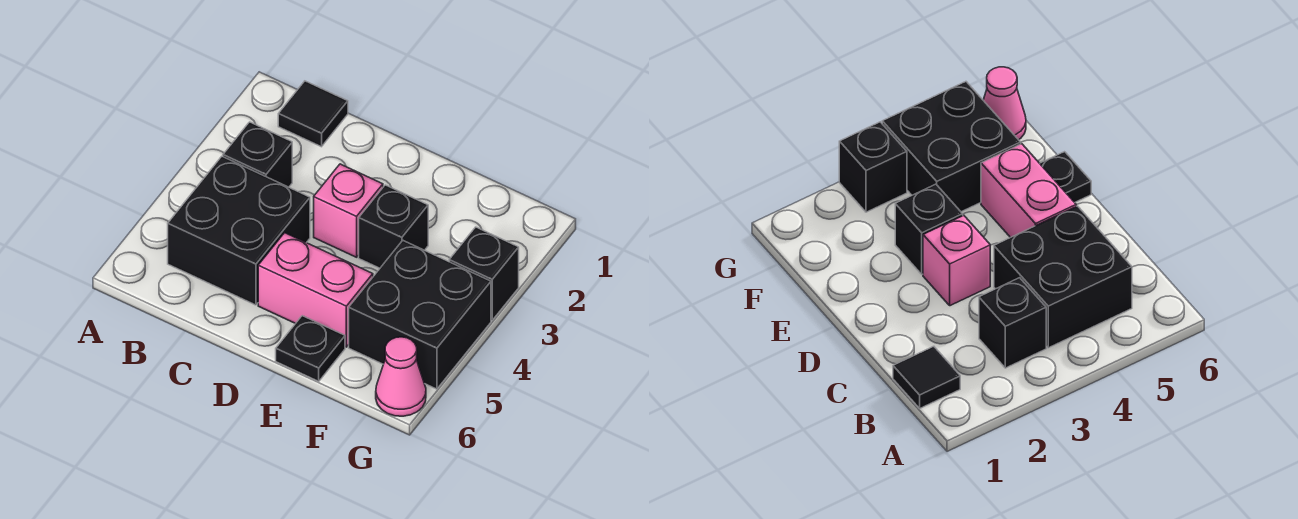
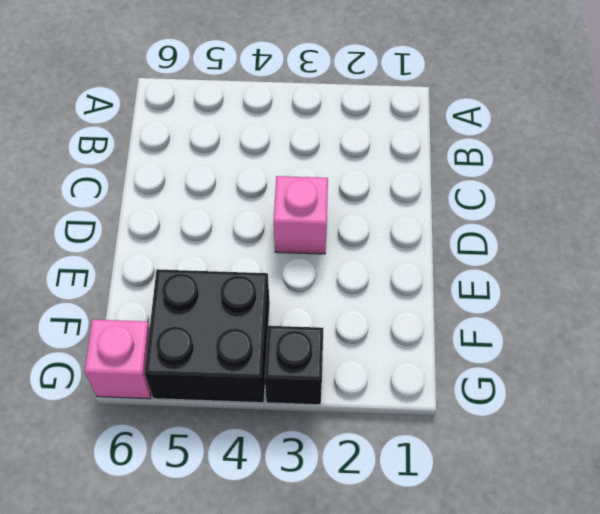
pink brick G6 level 1 -> pink cone G6 level 1
none -> black tile B1 level 1
none -> black brick B3 level 1

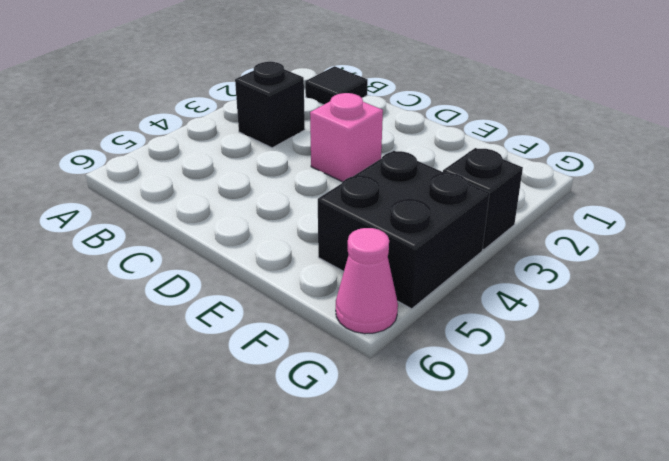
none -> black brick B4:C5 level 1
none -> pink brick D5:E5 level 1

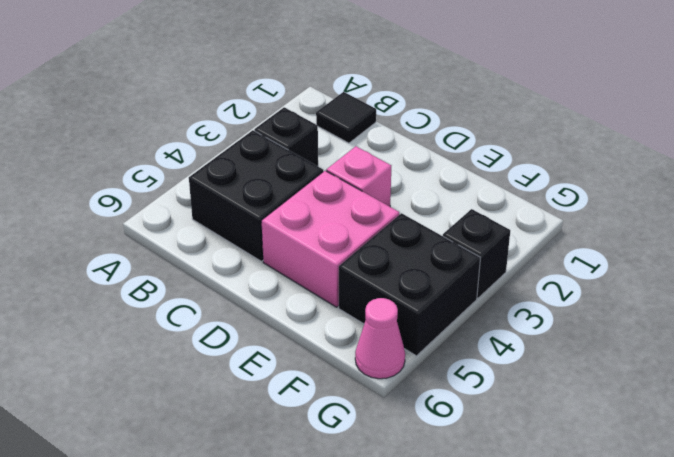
pink brick D4:E5 level 1 -> pink brick D5:E5 level 1
none -> black brick E3 level 1
none -> black plate E6 level 1

